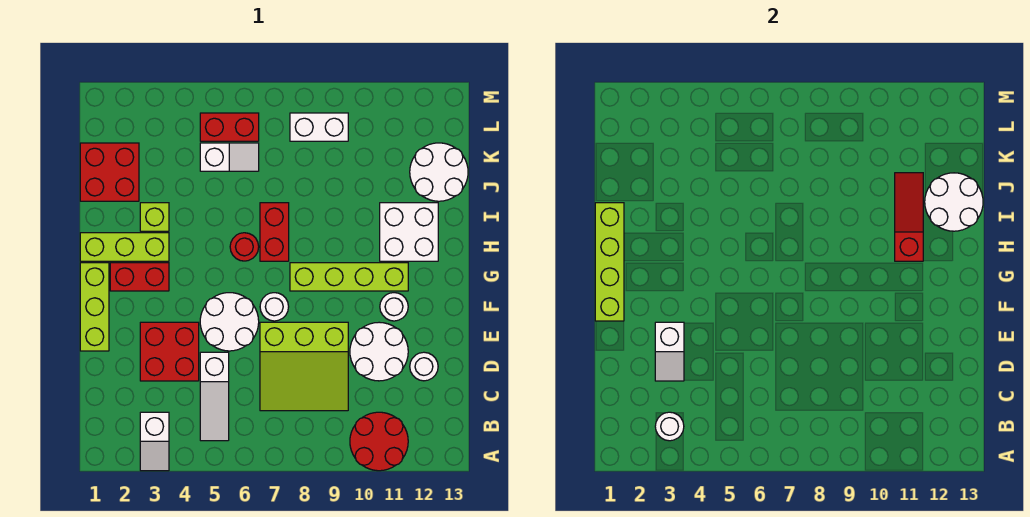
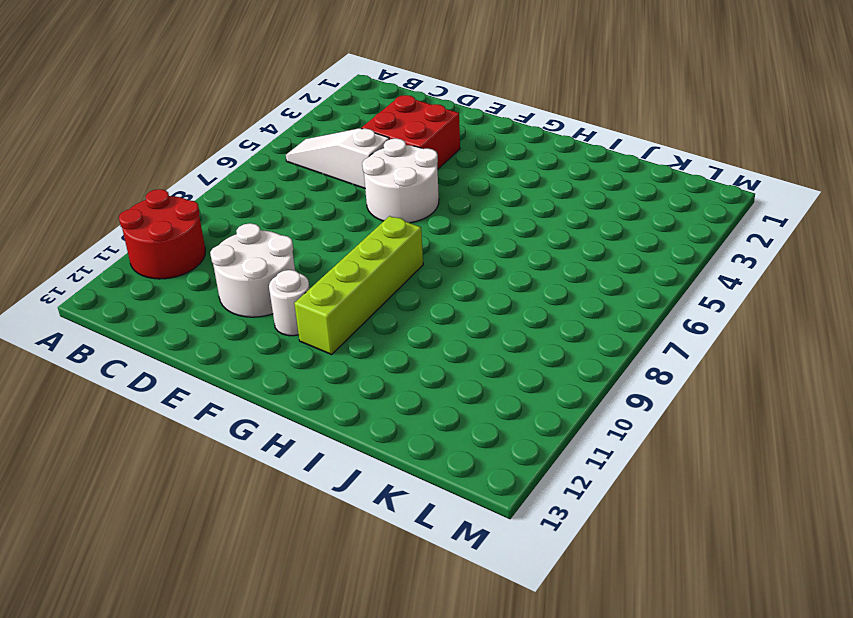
none -> white slope A3:B3 level 1 top B
none -> lime slope C7:E9 level 1 top E
none -> white round brick D12 level 1

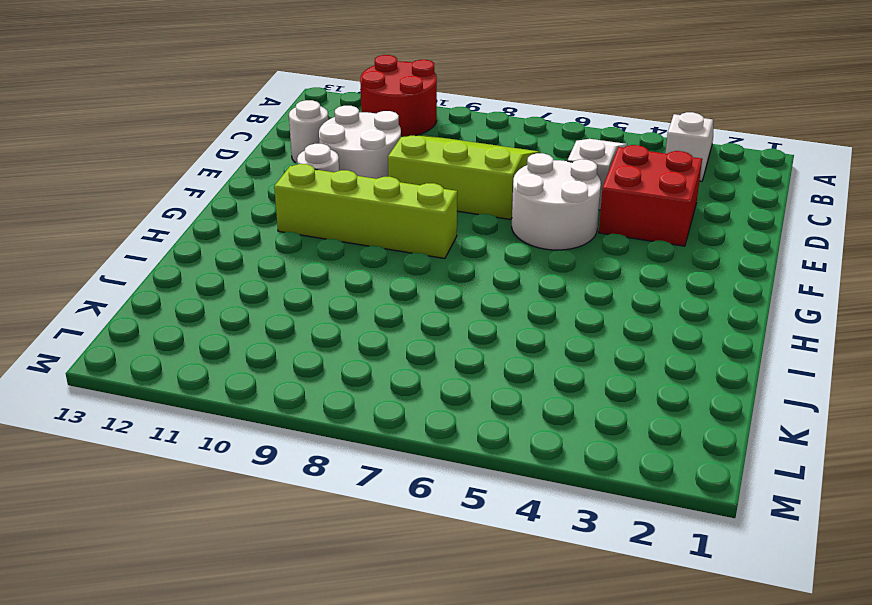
none -> lime brick E1:G1 level 1
none -> white round brick F7 level 1
none -> red brick G2:G3 level 1

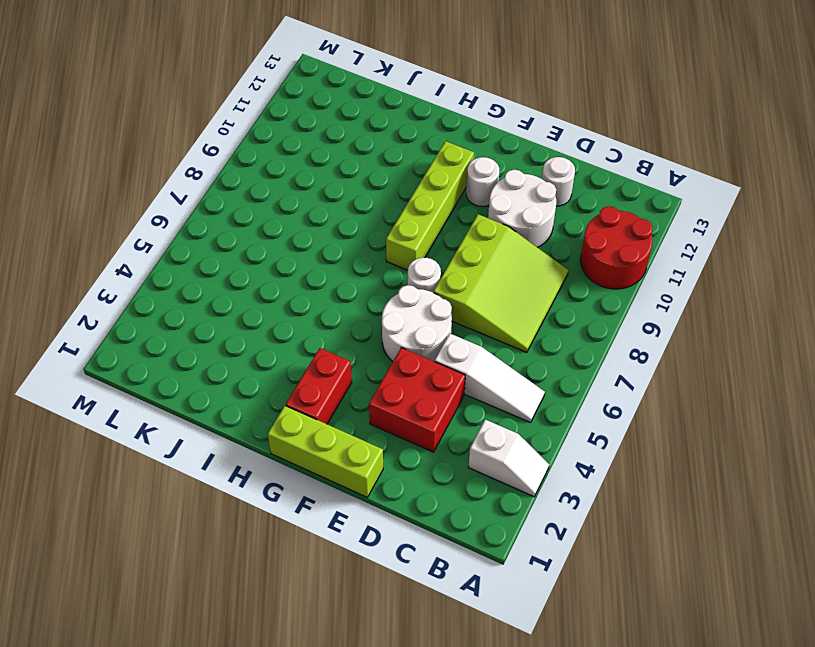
none -> lime brick H1:H3 level 1
none -> red round brick H6 level 1
none -> red brick H7:I7 level 1

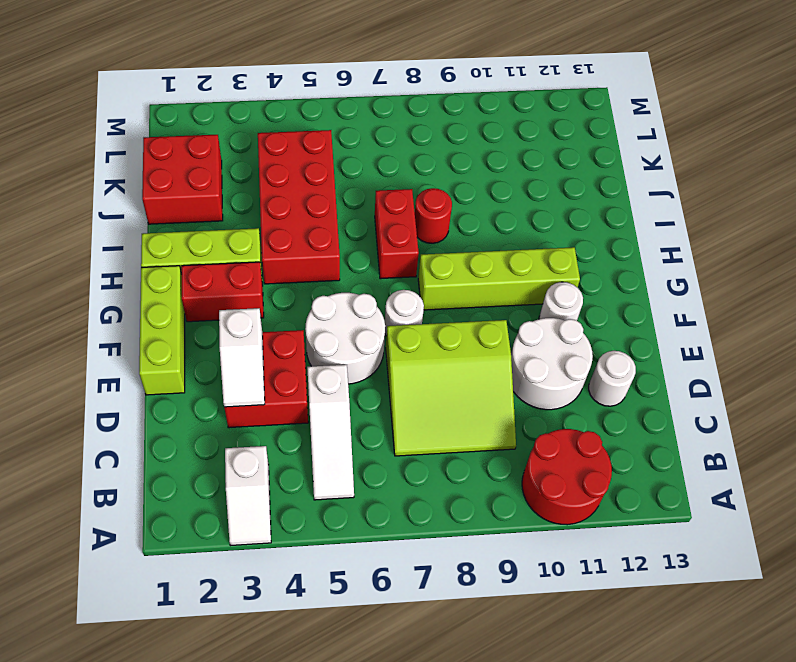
red brick H4:K5 level 1 -> white slope K5:K6 level 1 top 5
red round brick I8 level 1 -> red round brick H6 level 1
none -> white brick H11:I12 level 1
none -> lime brick I3 level 1
none -> white round brick J12:K13 level 1

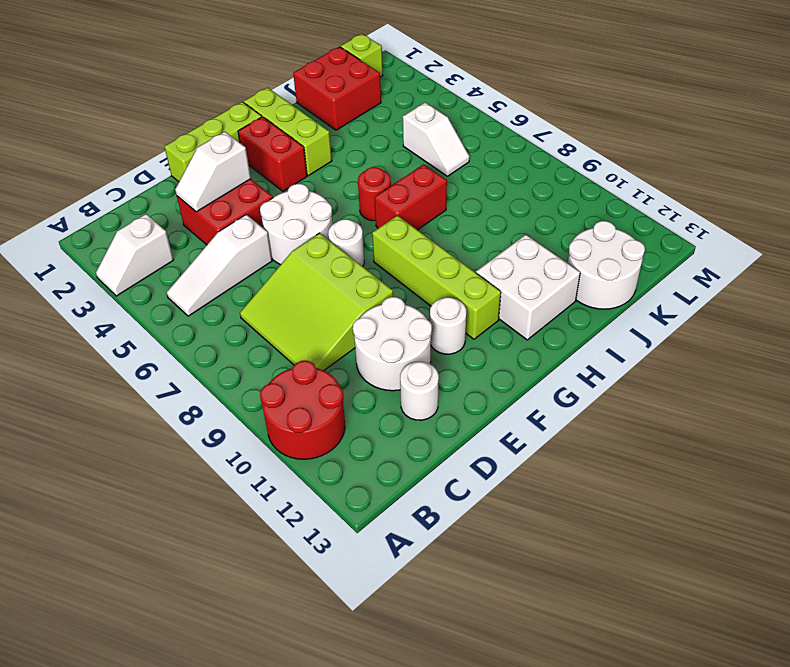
lime brick L1 level 1 -> lime brick I3 level 1
none -> red brick L5:L6 level 1
none -> white brick L8:L9 level 1
none -> white round brick B3 level 2

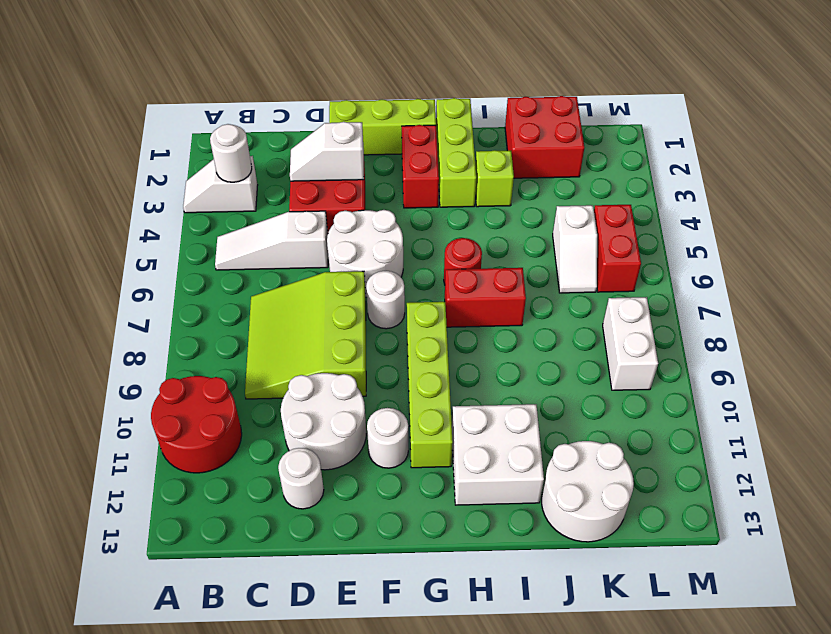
none -> lime brick F1:I1 level 2
none -> red slope H11:J11 level 2 top H
none -> white round brick I12:J13 level 2

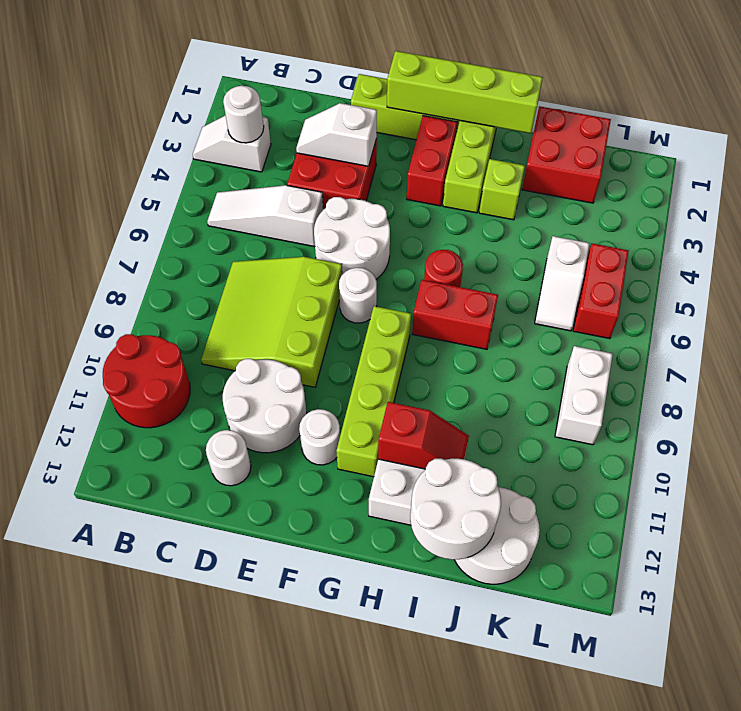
red slope H11:I11 level 2 top H -> red slope H11:J11 level 2 top H

